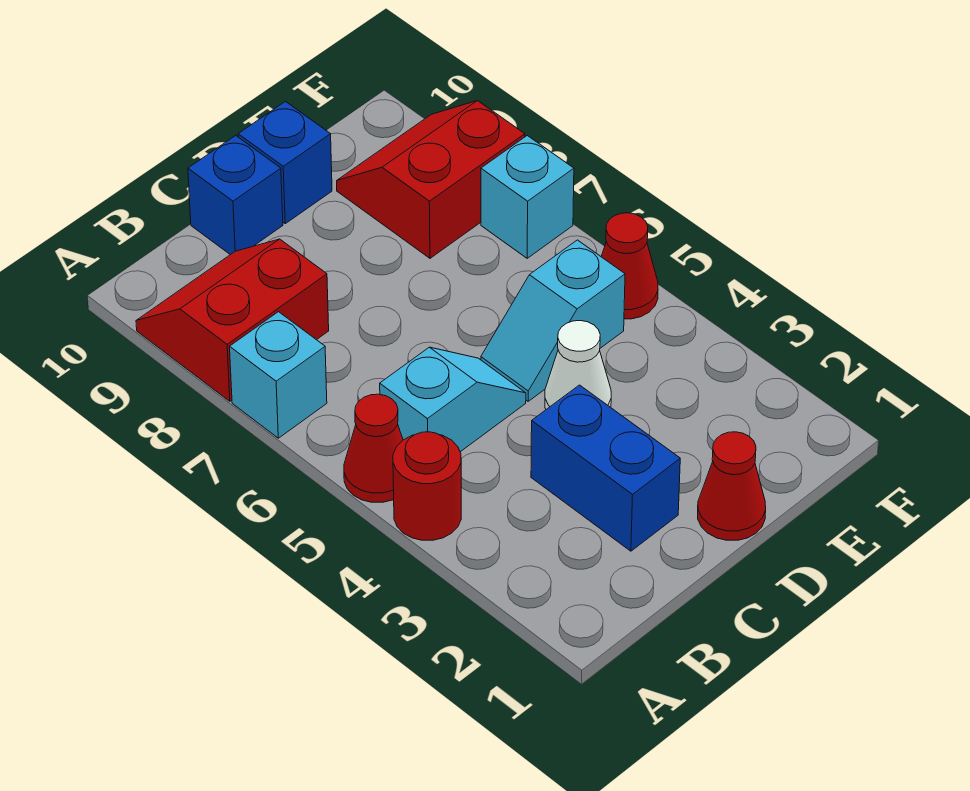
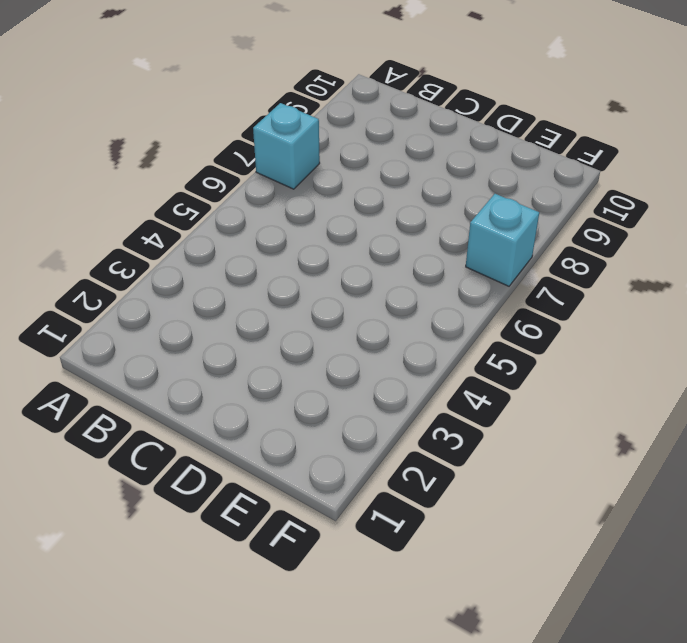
none -> red round brick A4 level 1
none -> red cone A5 level 1
none -> red slope A8:B9 level 1 top 8

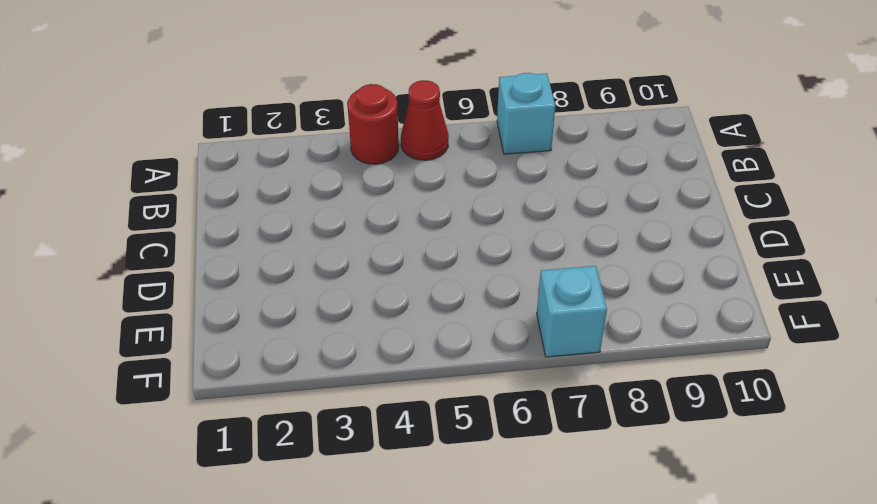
none -> red slope A8:B9 level 1 top 8
none -> cyan slope B5:C5 level 1 top B
none -> blue brick C2:C3 level 1

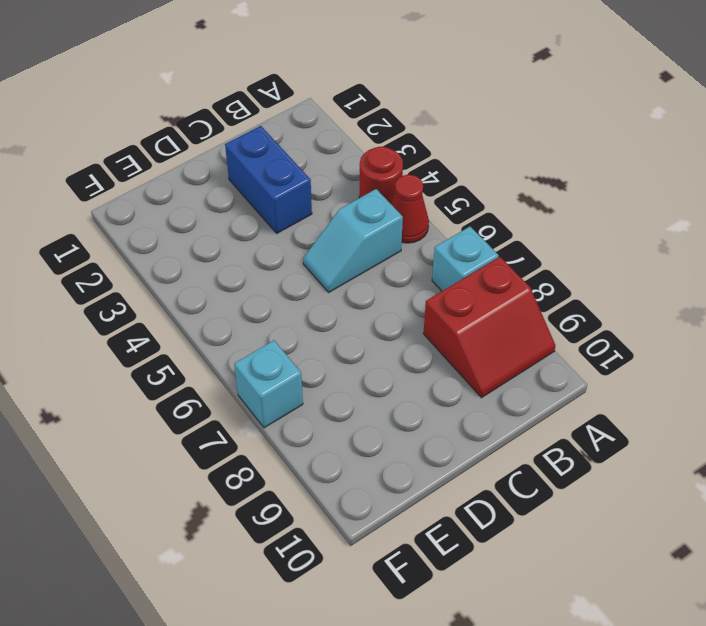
none -> blue brick C10 level 1
none -> red cone D1 level 1
none -> white cone D4 level 1

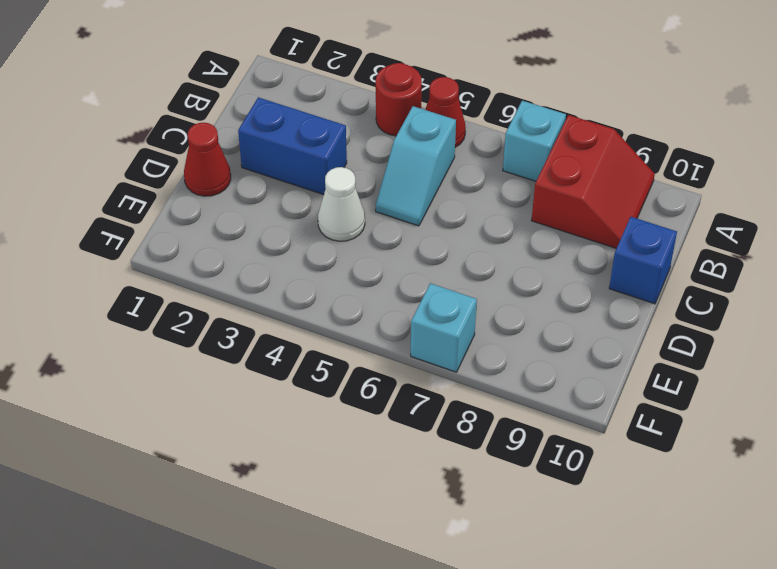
none -> cyan slope D5:E5 level 1 top E
none -> blue brick D10 level 1
none -> red slope E8:F9 level 1 top 8

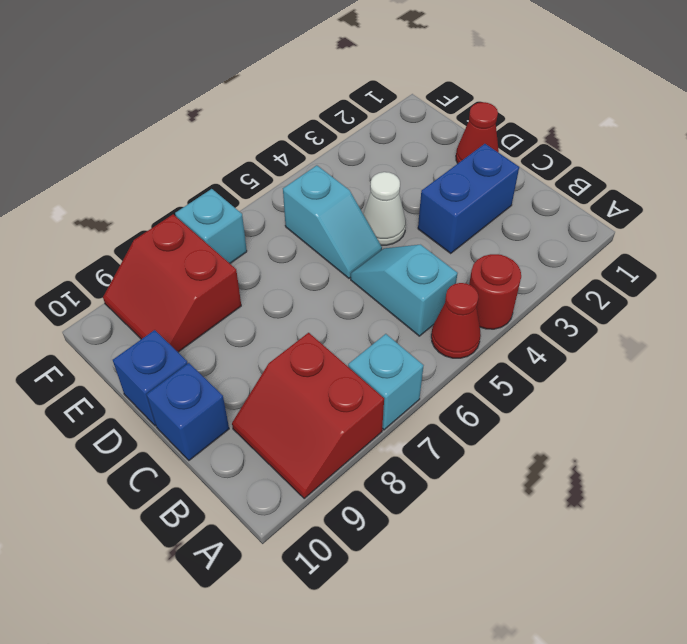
none -> red cone F5 level 1

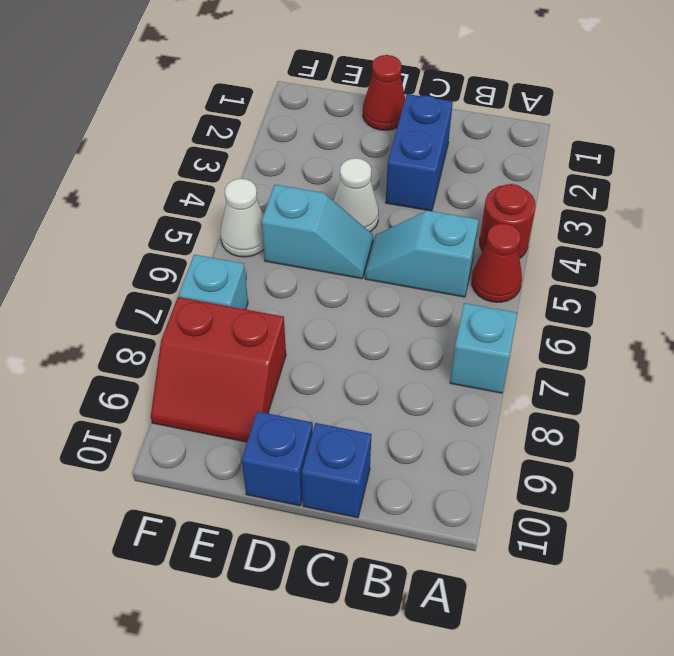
white cone F5 level 1 -> red cone F5 level 1
none -> red slope A8:B9 level 1 top 8

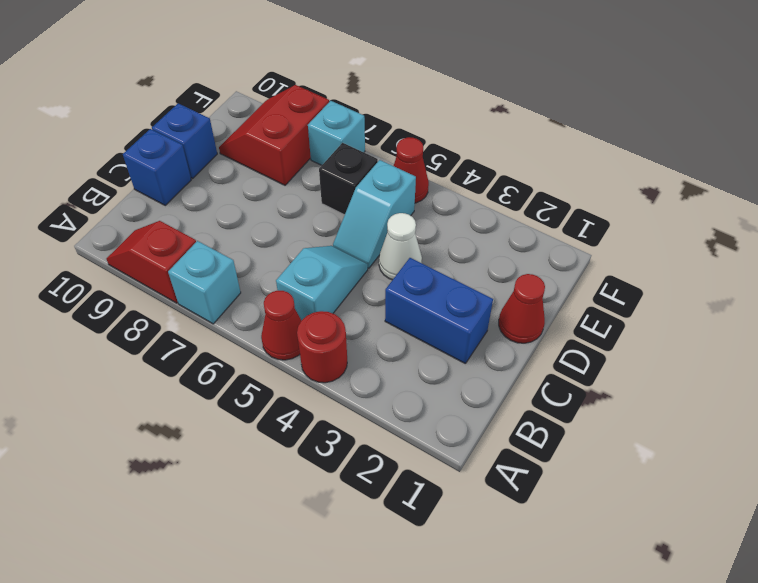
red slope A8:A9 level 1 top 8 -> red slope A8:B9 level 1 top 8
black brick E6 level 1 -> none

